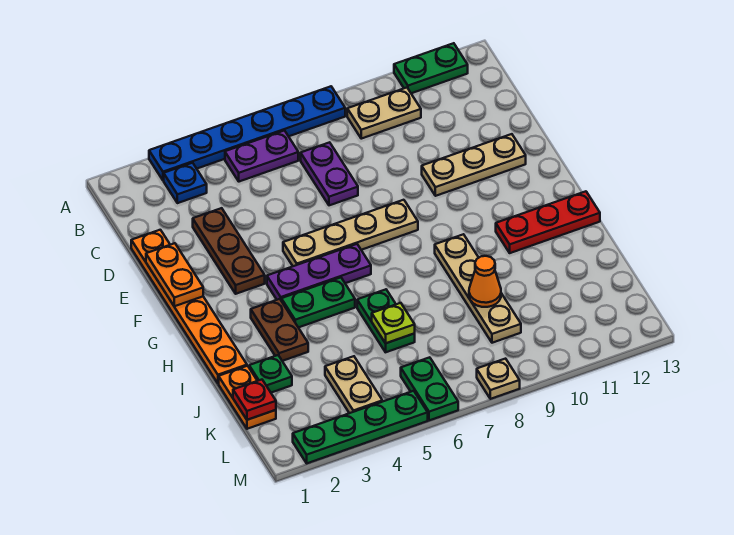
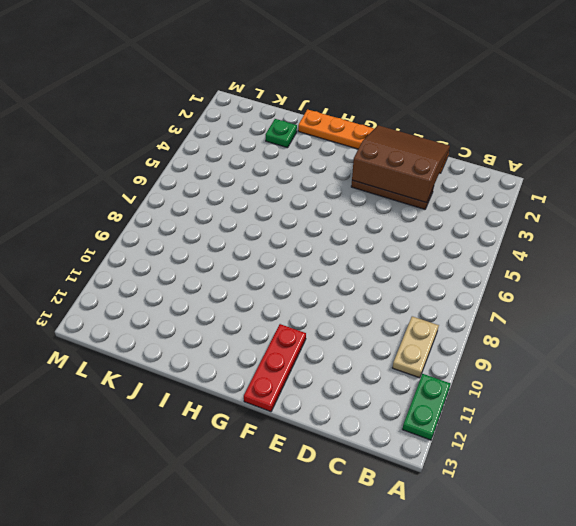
brown slope D1:F3 level 2 top 3 -> orange plate E1:F1 level 2
red plate F11:F13 level 1 -> red plate H11:H13 level 1
none -> blue plate A3:A8 level 1
none -> blue plate B3 level 1
none -> purple plate B5:B6 level 1

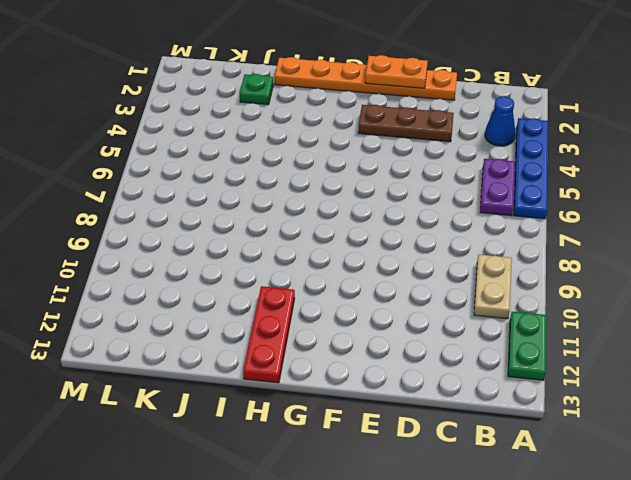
blue plate A3:A6 level 1 -> blue plate A3:A8 level 1
blue cone B3 level 1 -> blue plate B3 level 1
none -> purple plate C7:D7 level 1
none -> tan plate E10:E12 level 1
none -> tan plate F5:F8 level 1

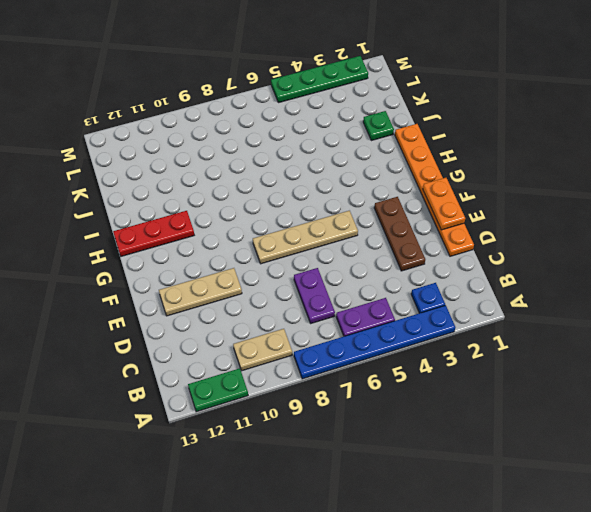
none -> purple plate G4:G6 level 1
none -> brown plate H3:I3 level 1
none -> green plate H4:H5 level 1

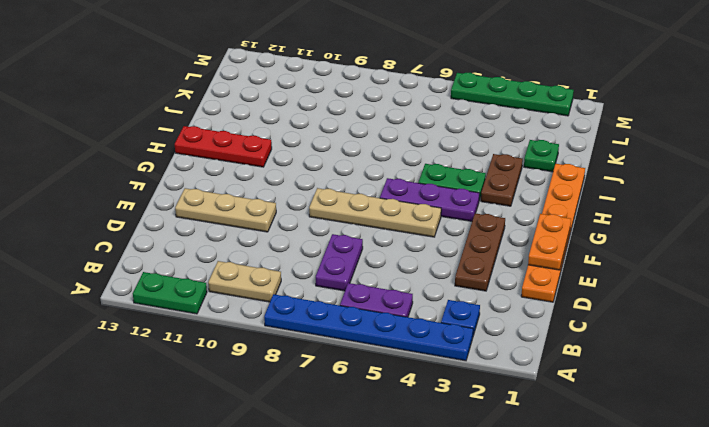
none -> tan plate H9:K9 level 1
none -> green plate I6:J6 level 1
none -> orange plate J1:K1 level 1

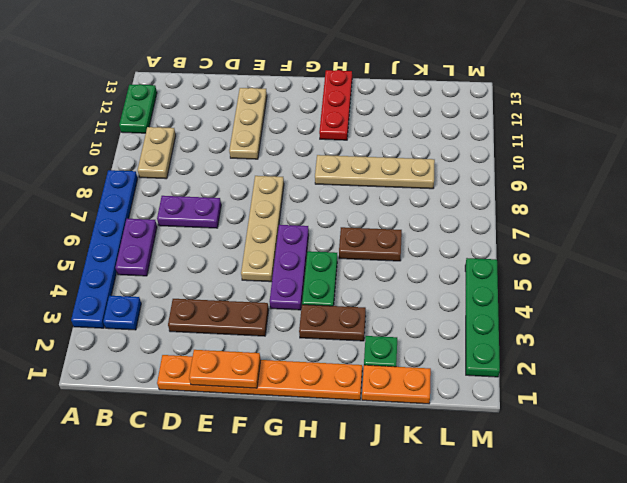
brown plate I6:J6 level 1 -> green plate I6:J6 level 1
none -> tan plate K4:L4 level 1
none -> green plate L6:M6 level 1
none -> tan plate M8 level 1

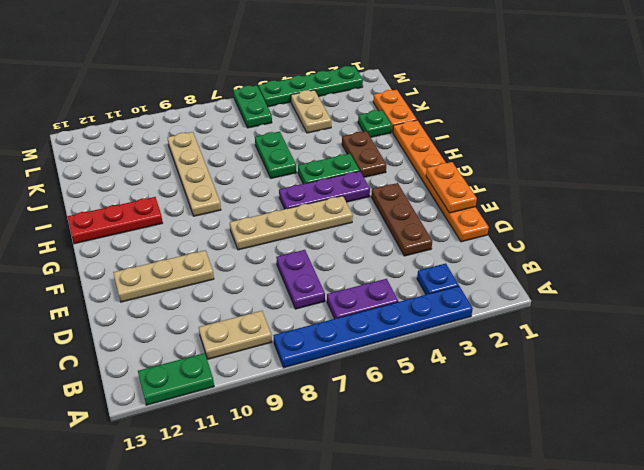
none -> tan plate M8 level 1
none -> lime plate J6 level 2
none -> orange cone J9 level 2

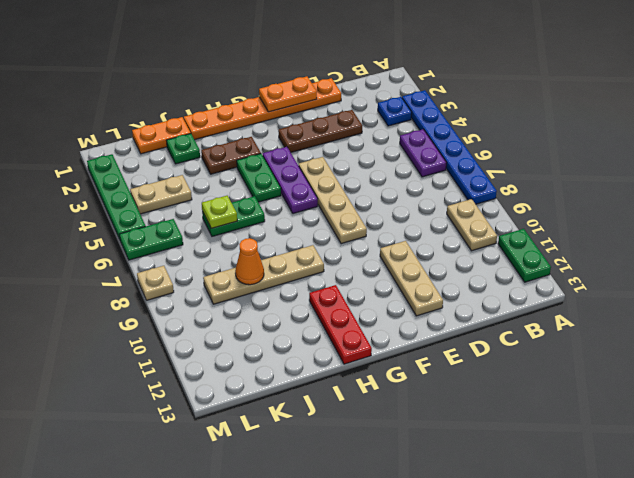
none -> purple plate C7:D7 level 1
none -> red plate K1 level 2

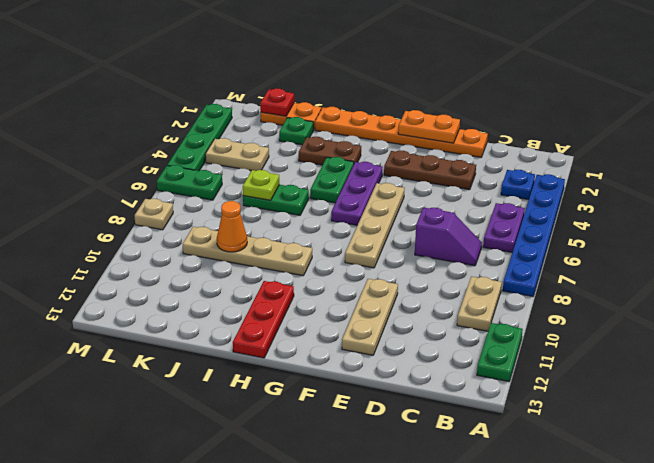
purple slope C7:D7 level 1 top D -> purple plate C7:D7 level 1

